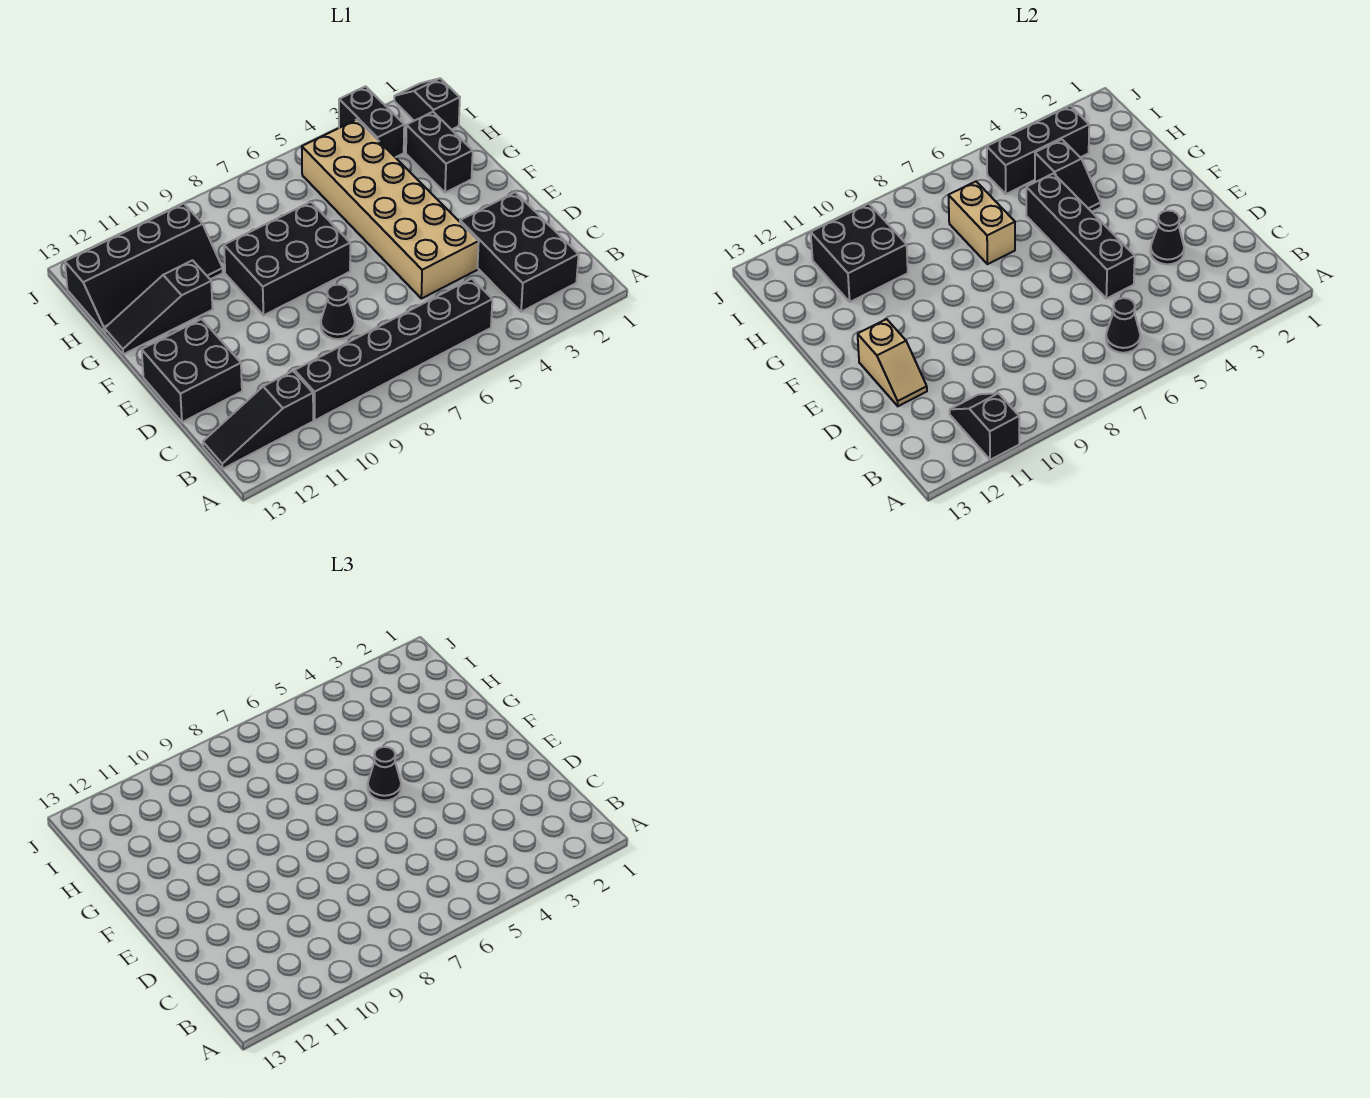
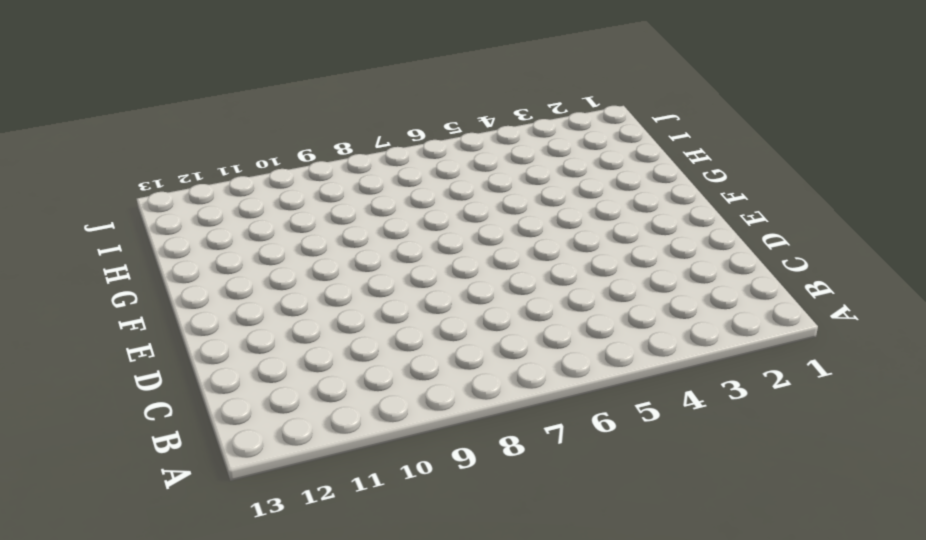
none -> black brick B2:D3 level 1
none -> black brick B5:B10 level 1
none -> black slope B11:B13 level 1 top 11

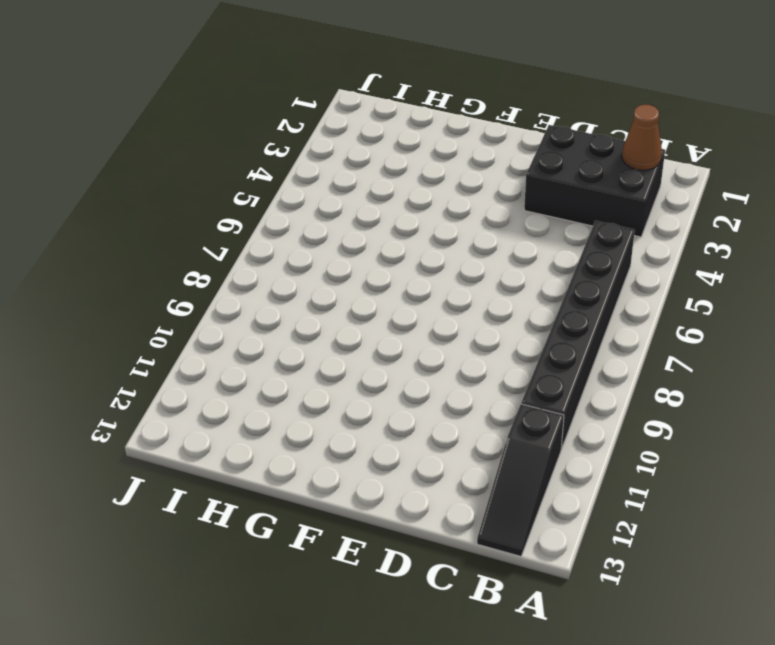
brown cone B2 level 2 -> none
none -> tan brick D4:I5 level 1
none -> black cone D8 level 1
none -> black brick D12:E13 level 1

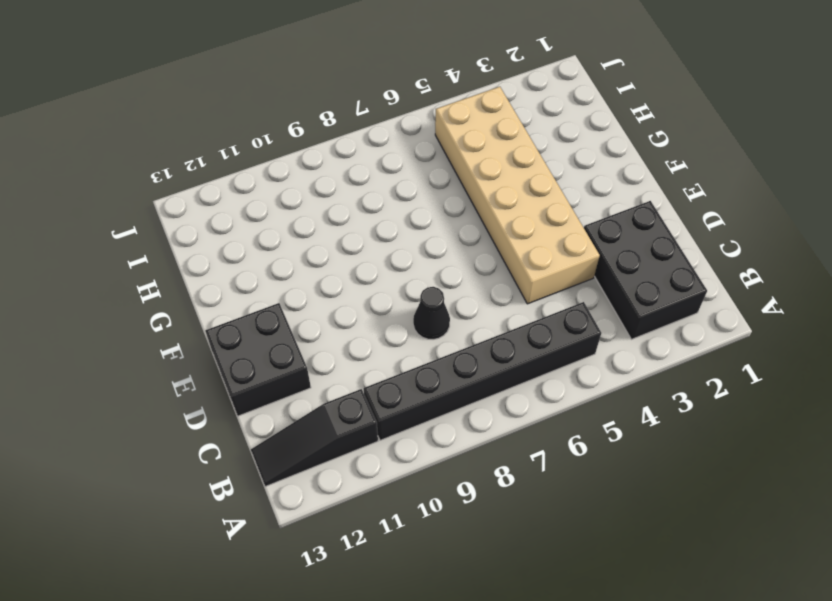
none -> black brick F7:G9 level 1
none -> black brick G2:H2 level 1
none -> black slope G11:G13 level 1 top 11

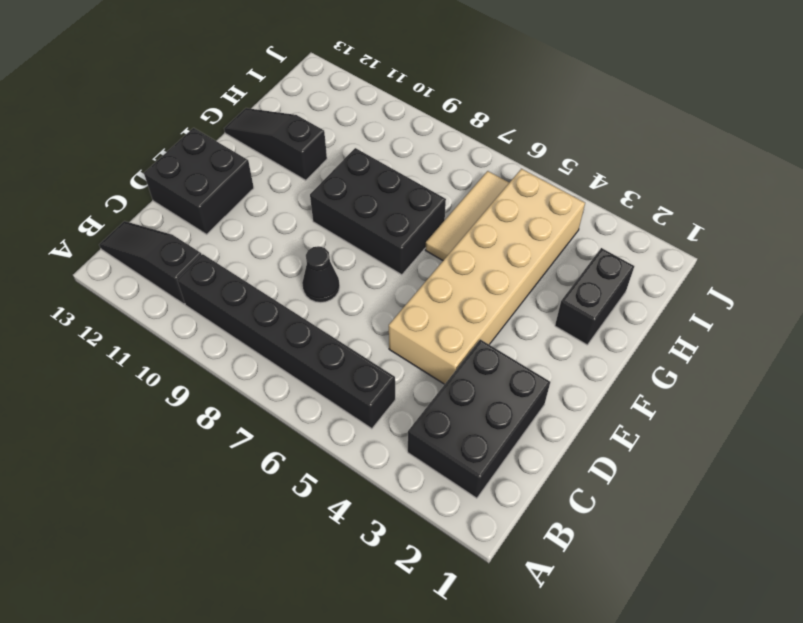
tan tile G6:I6 level 1 -> none
none -> black slope H10:I13 level 1 top I
none -> black slope I1:J1 level 1 top I
none -> black brick I3:J3 level 1

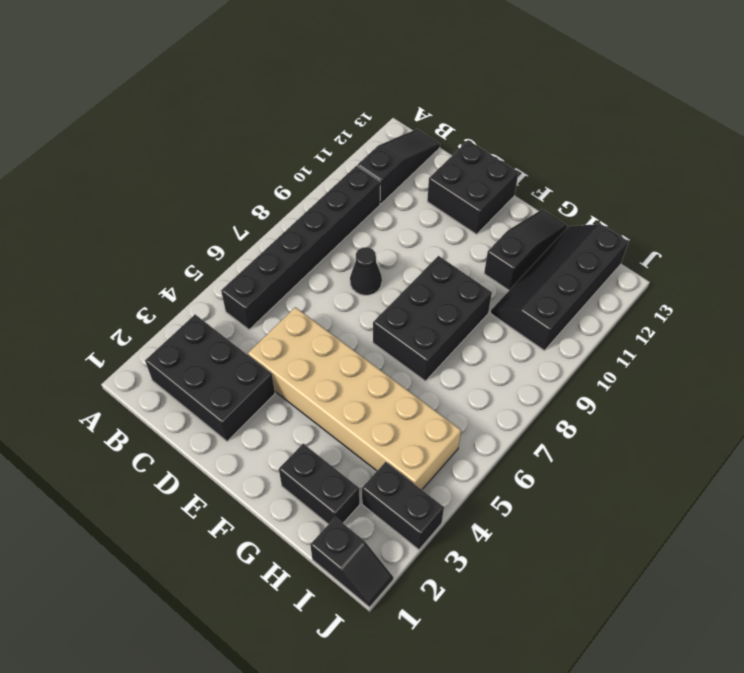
none -> black slope A11:B11 level 2 top A
none -> black cone B6 level 2
none -> black cone D3 level 2

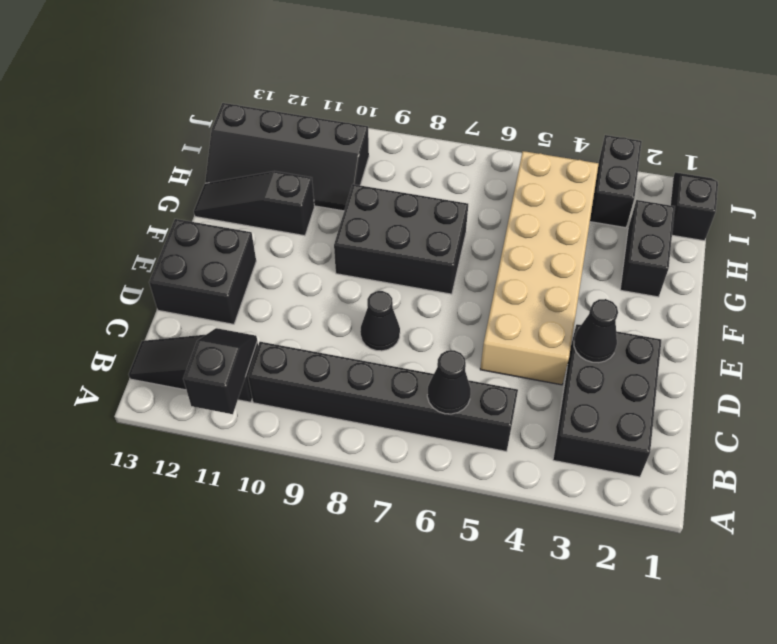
none -> black brick D5:G5 level 2
none -> tan slope D12:E12 level 2 top E
none -> black slope G4:H4 level 2 top H

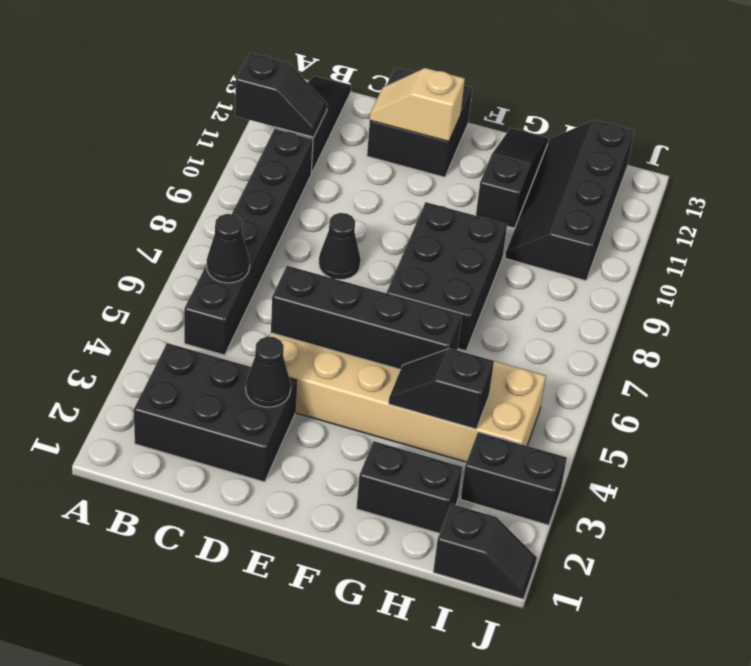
none -> tan brick G7:H7 level 2
none -> black brick H10:I11 level 2
none -> black brick I3:I5 level 2

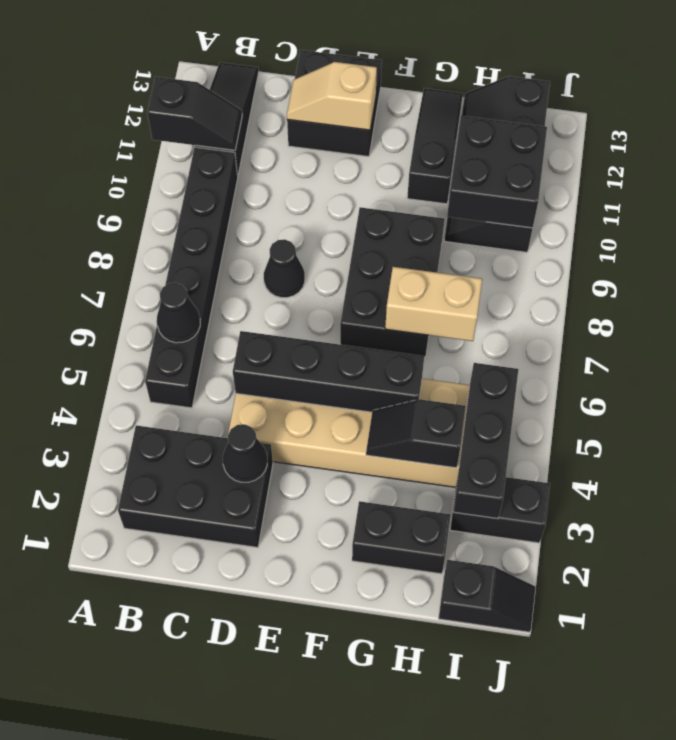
none -> black cone F5 level 3

